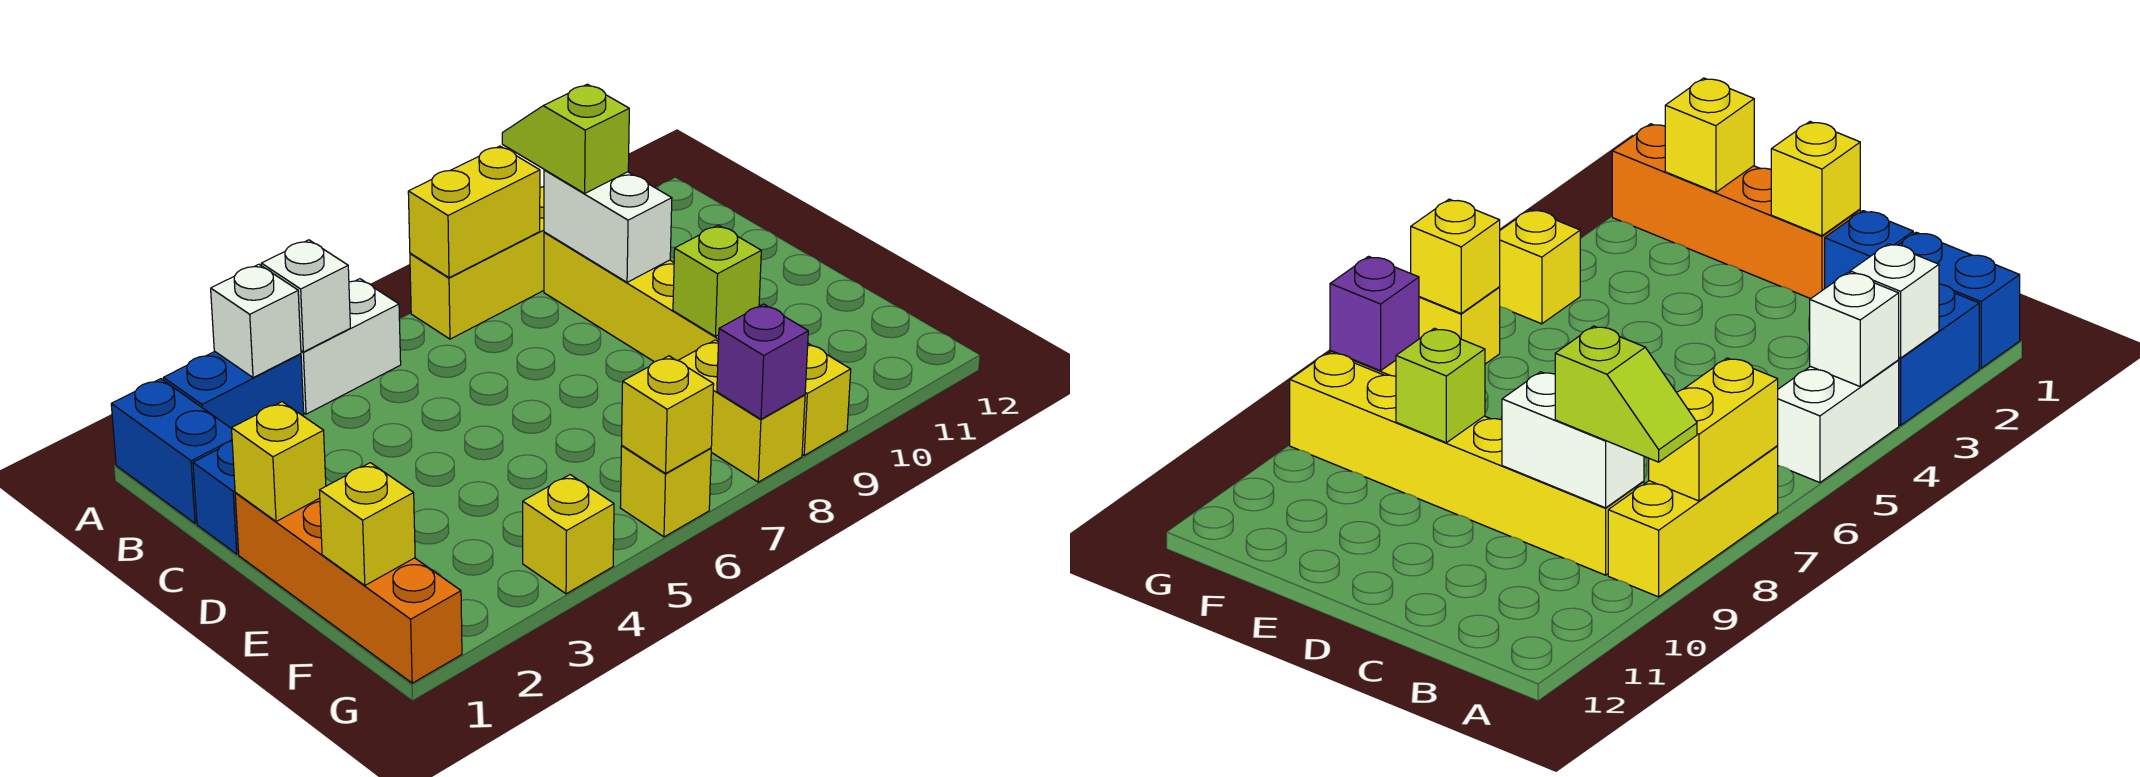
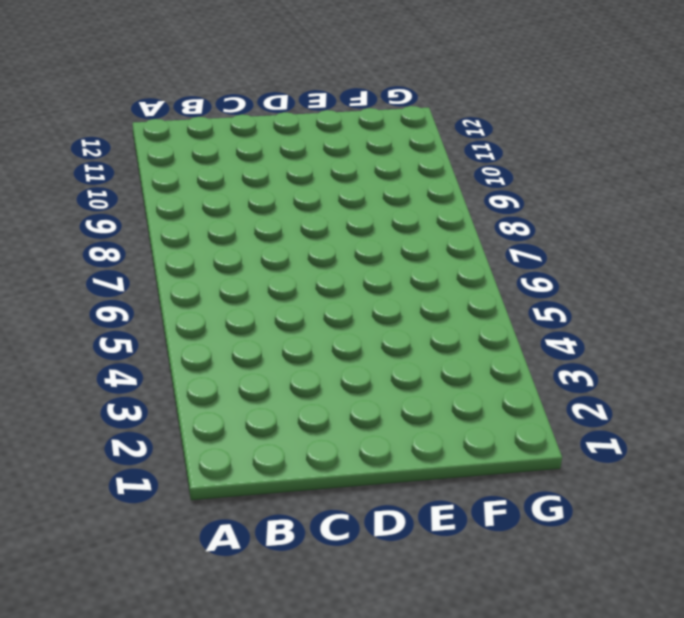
none -> blue brick A1:B1 level 1
none -> blue brick A2:A3 level 1
none -> white brick A4:A5 level 1

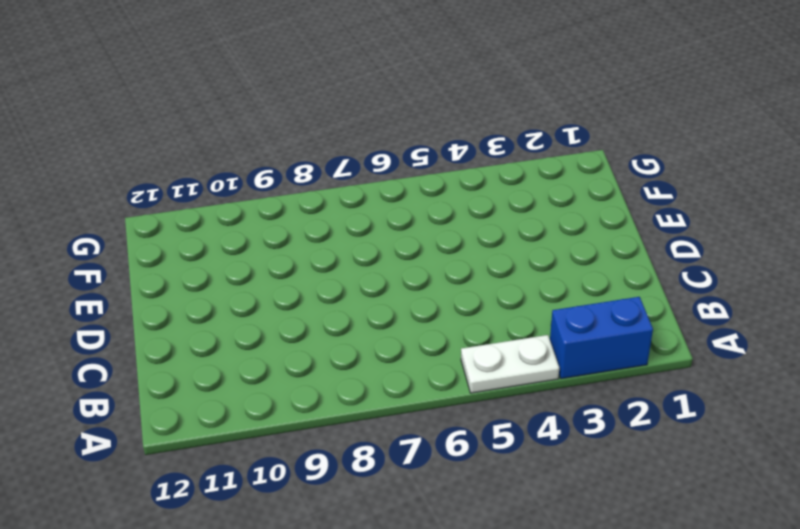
white plate A4:A5 level 1 -> white brick A4:A5 level 1
none -> blue brick A1:B1 level 1
none -> yellow brick A7:A9 level 1
none -> yellow brick B9:G9 level 1

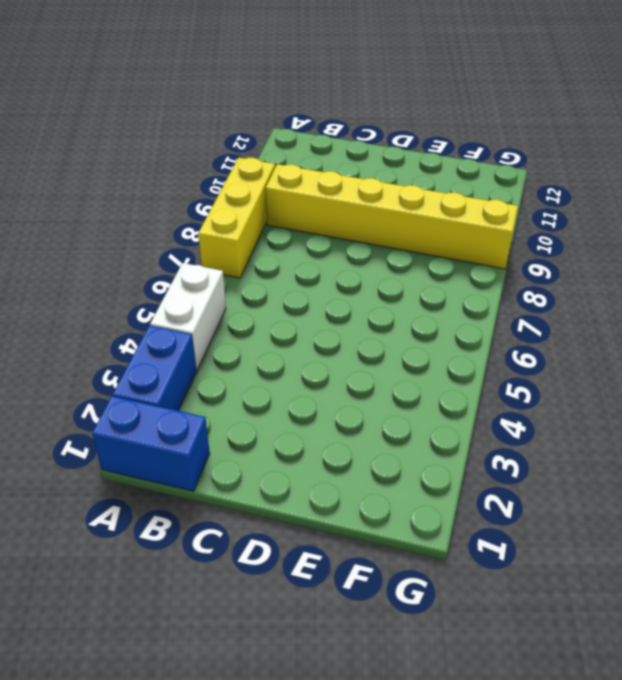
none -> blue brick C1 level 1
none -> orange brick D1:G1 level 1
none -> yellow brick F8:G8 level 1

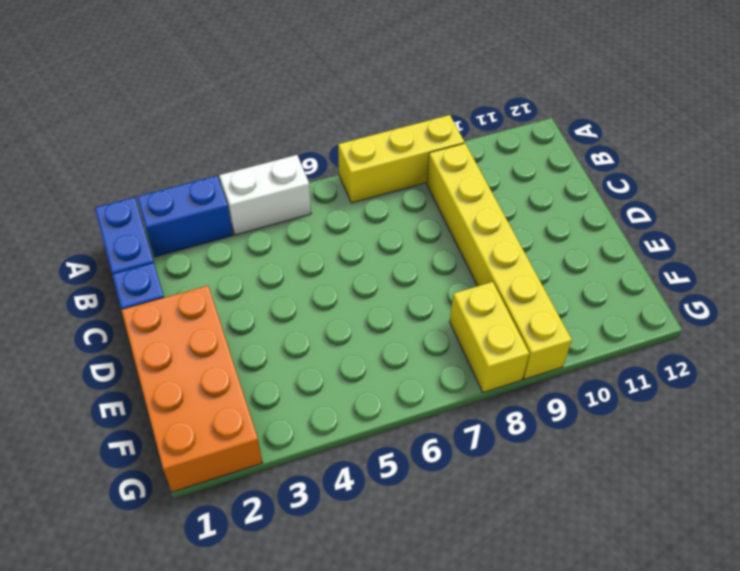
orange brick D1:G2 level 1 -> orange brick D1:G1 level 1
none -> yellow brick G4 level 1
none -> yellow brick G6 level 1
none -> white brick A3 level 2

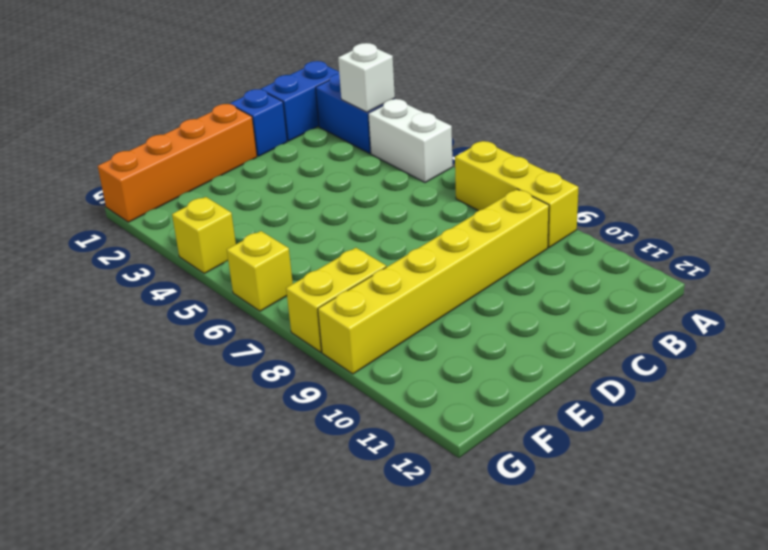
none -> white brick A4 level 2
none -> yellow brick A7:A8 level 2
none -> white brick B9:C9 level 2

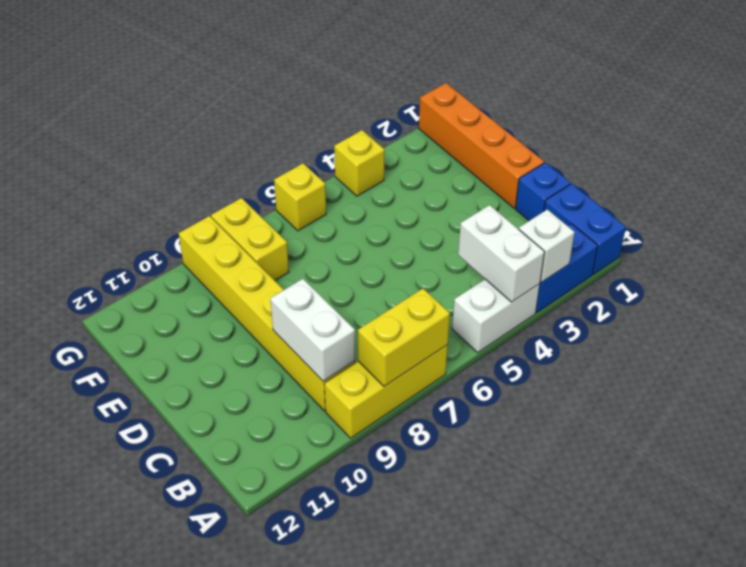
white brick A4:B4 level 2 -> white brick A4 level 2
none -> yellow brick D1 level 2
none -> lime brick E9 level 2
none -> yellow brick F1 level 2

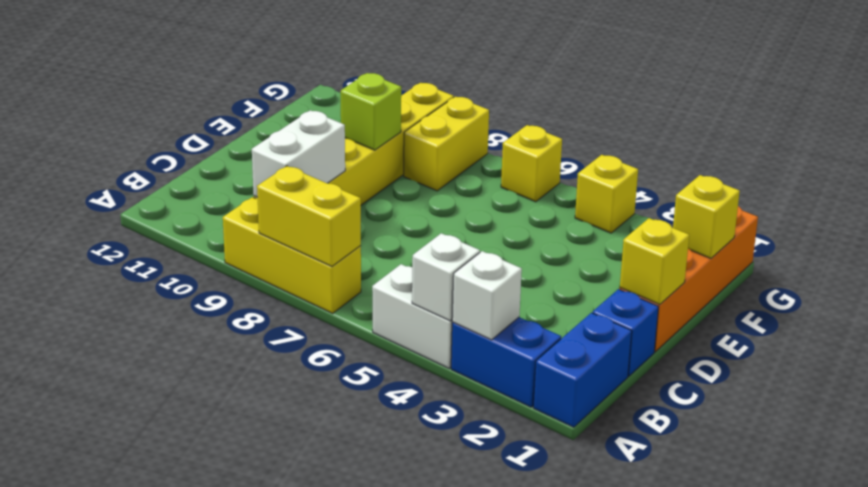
none -> yellow brick G6 level 2
none -> purple brick G8 level 2
none -> lime slope A9:B9 level 3 top B

